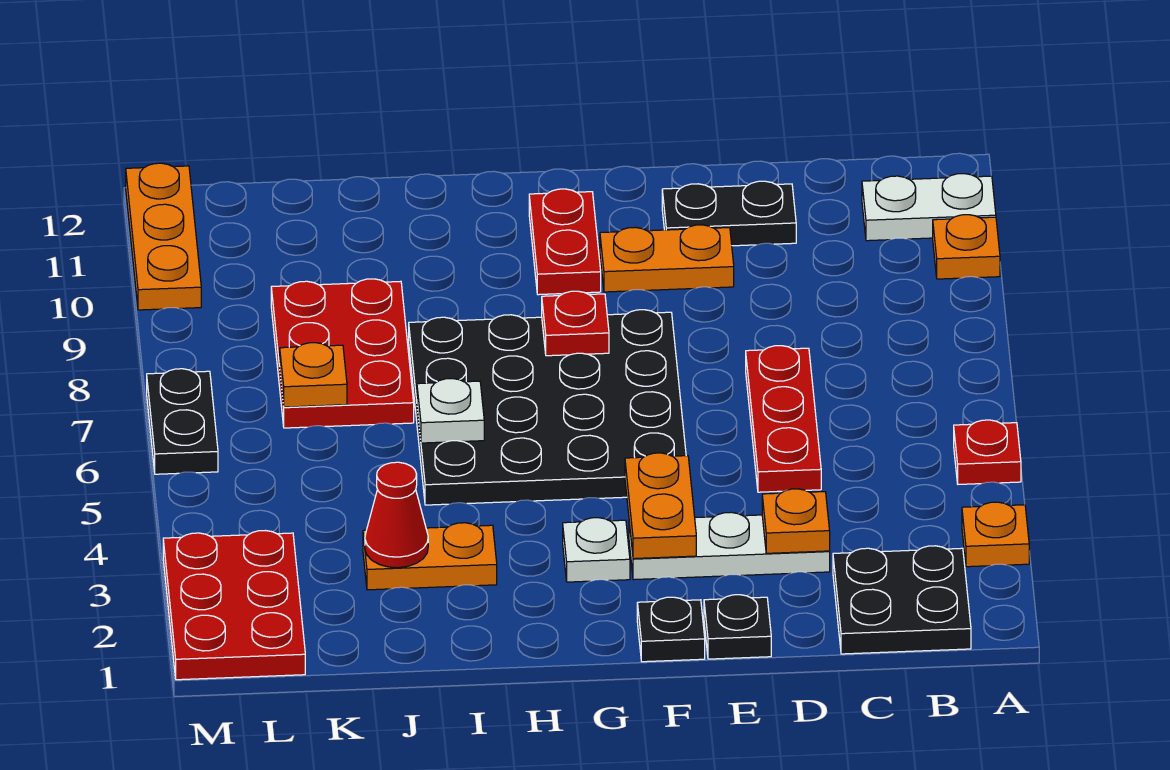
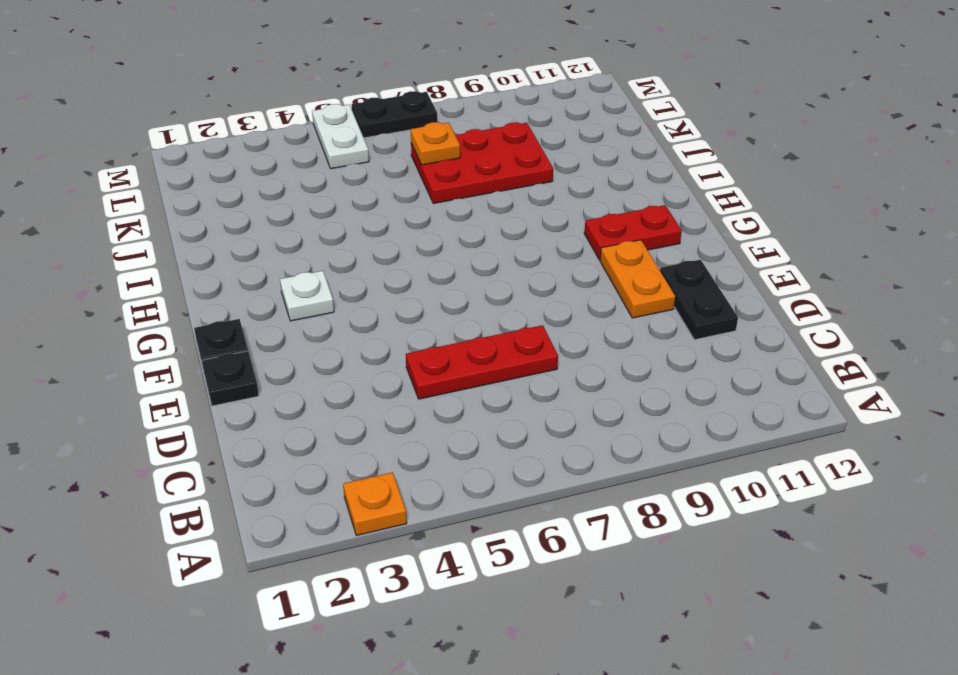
white plate L5:M5 level 1 -> white plate A11:B11 level 1
none -> red plate A5 level 1
none -> orange plate A10 level 1
none -> black plate B1:C2 level 1

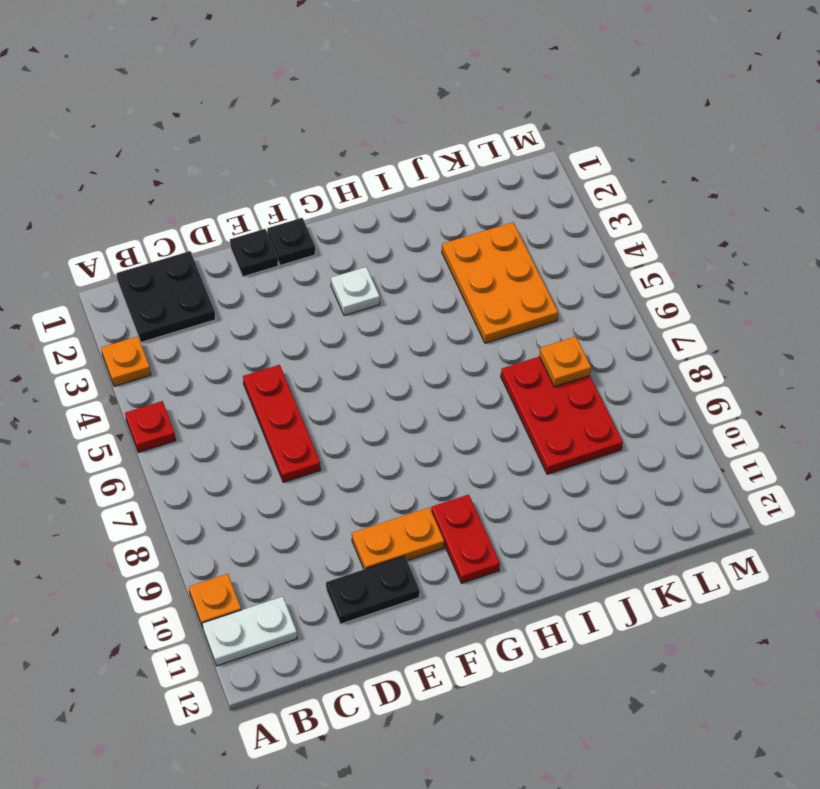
orange plate J3:K5 level 1 -> orange plate I3:J3 level 1
none -> white plate D3:F3 level 1
none -> black plate F5:I8 level 1
none -> red plate L1:M3 level 1

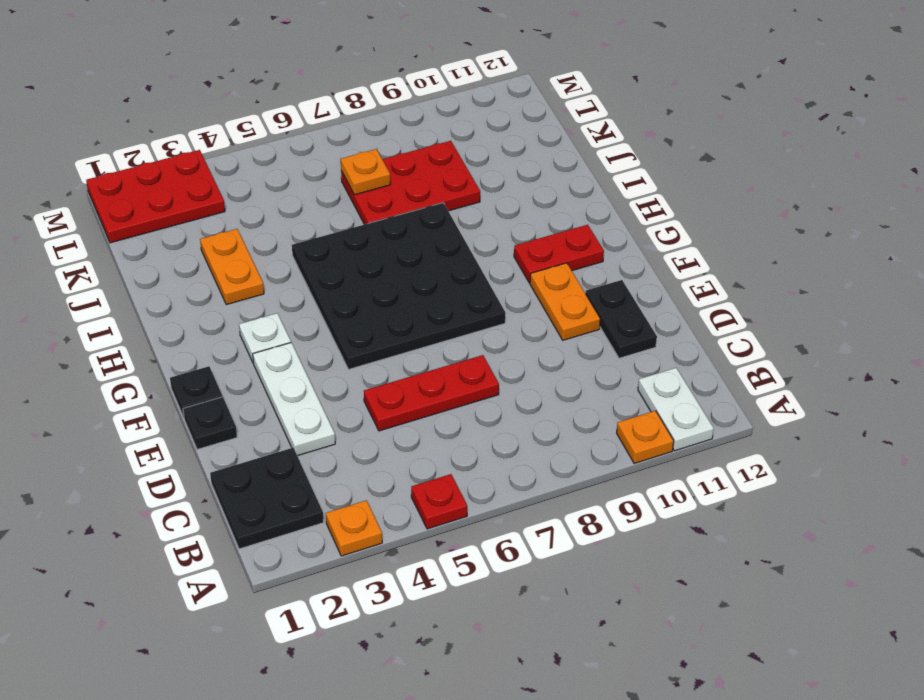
none -> black plate M6:M7 level 1
none -> orange plate M10:M12 level 1
none -> orange plate D3 level 2

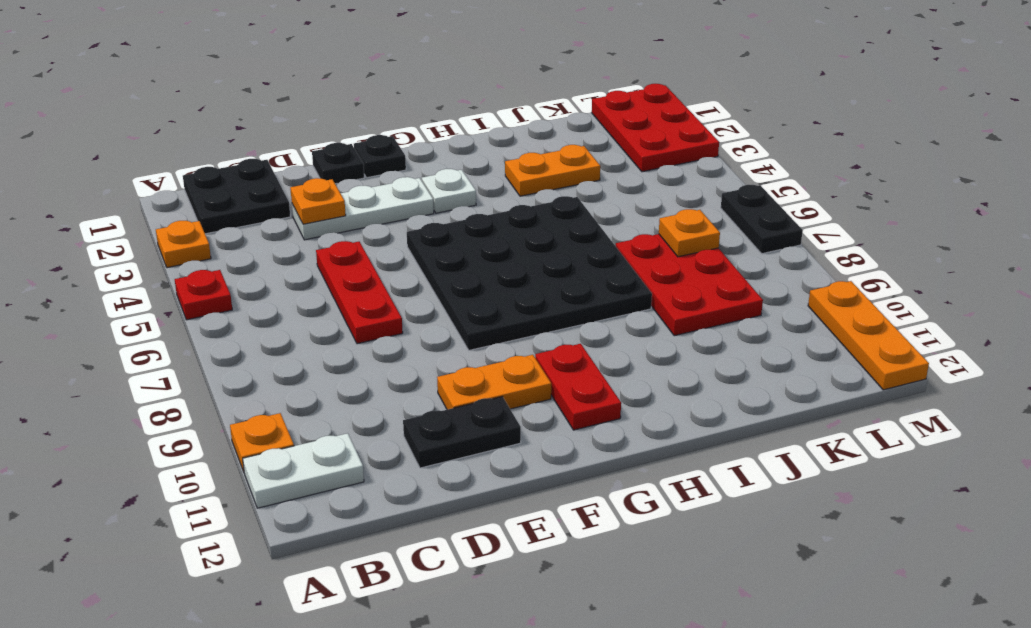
none -> orange plate F3:F4 level 2
none -> red plate G8 level 2
none -> white plate I6 level 2

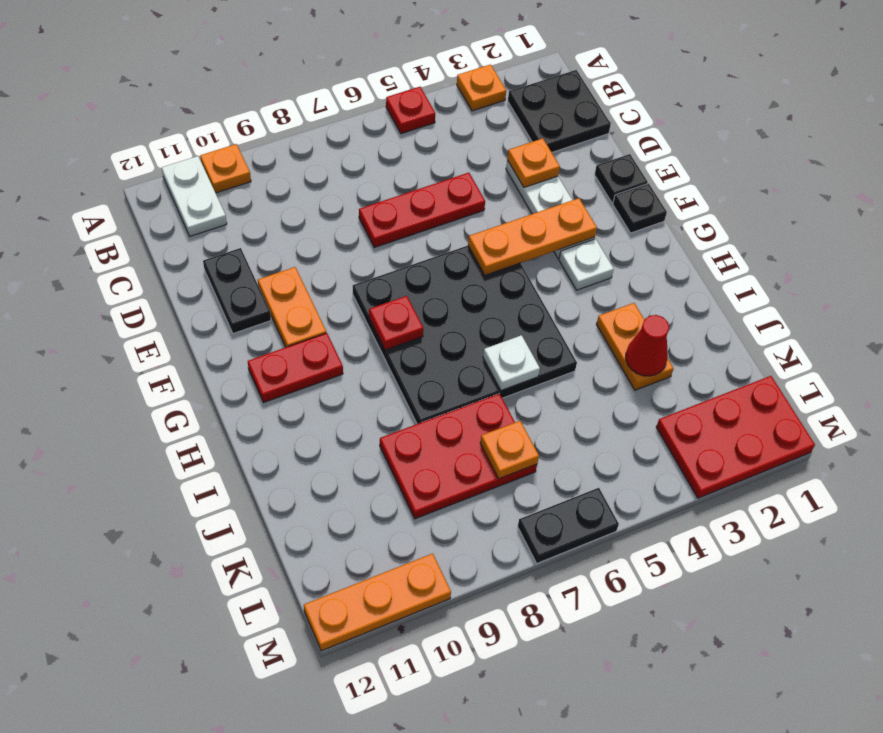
orange plate F3:F5 level 2 -> orange plate F3:F4 level 2

